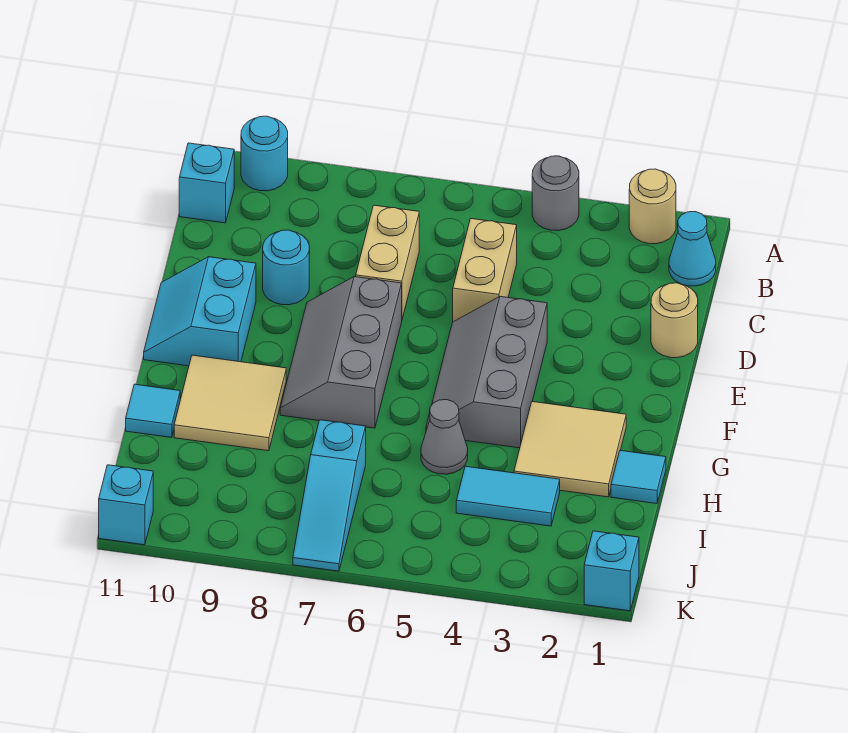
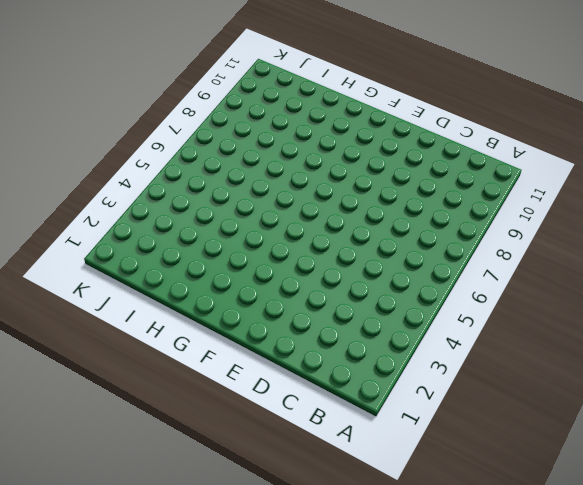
none -> tan round brick A2 level 1
none -> grey round brick A4 level 1
none -> cyan round brick A10 level 1

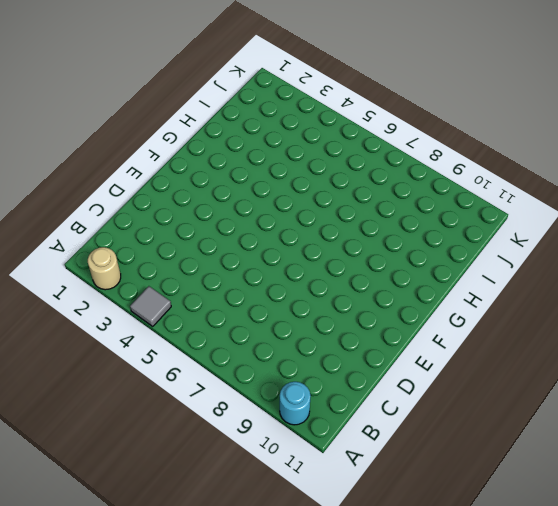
grey tile A4 level 1 -> grey round brick A4 level 1
none -> cyan cone B1 level 1
none -> cyan brick B11 level 1
none -> tan brick C5:D5 level 1

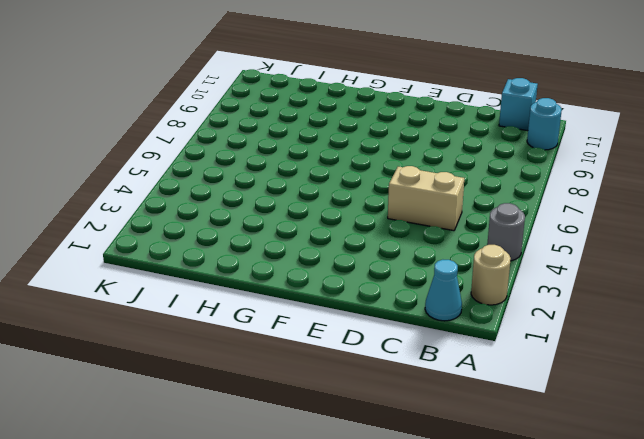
none -> tan brick C7:D7 level 1
none -> tan round brick D1 level 1
none -> cyan round brick D9 level 1

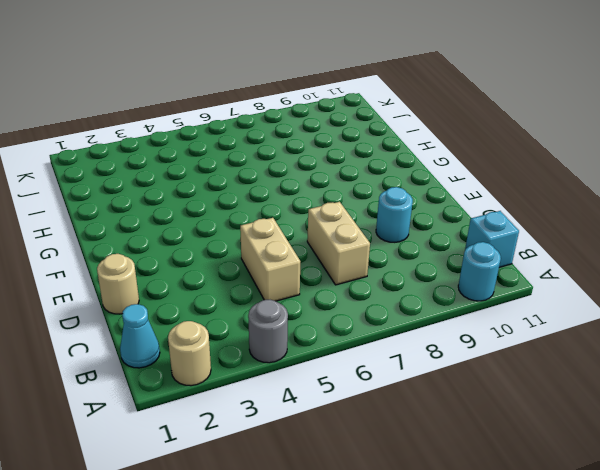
none -> grey slope E4:G5 level 1 top 4
none -> grey slope E7:G8 level 1 top 7
none -> cyan slope E10:F11 level 1 top 10

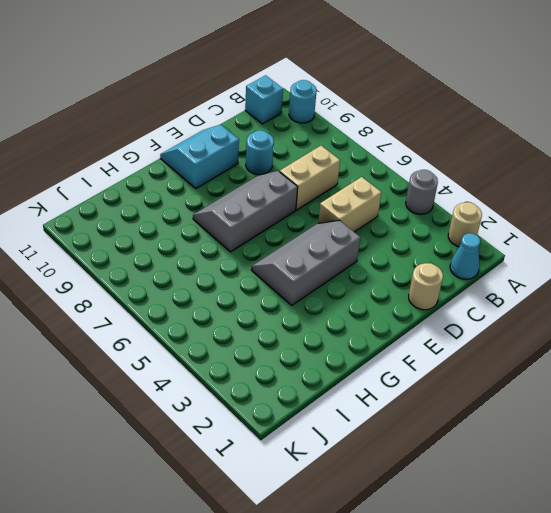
none -> tan tile G2:H3 level 1
none -> tan tile G9:H10 level 1
none -> cyan tile H1 level 1

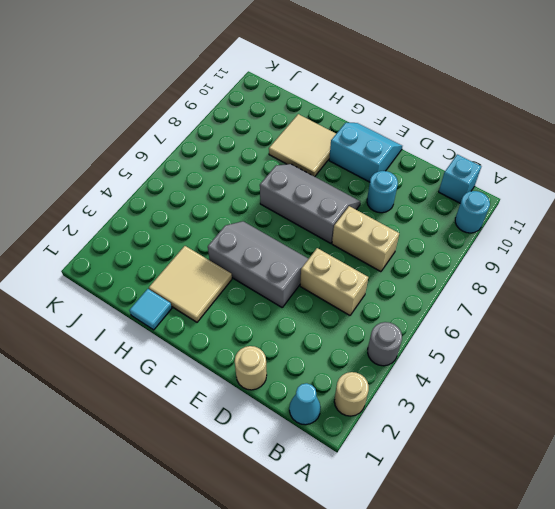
none -> grey cone H5 level 1
none -> cyan tile H11 level 1
none -> cyan tile I3:I4 level 1

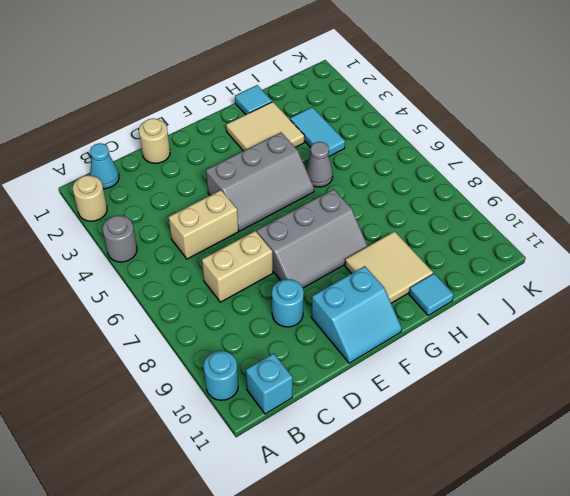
none -> cyan slope I7:K7 level 1 top I
none -> cyan brick K1 level 1
none -> cyan brick K11 level 1

